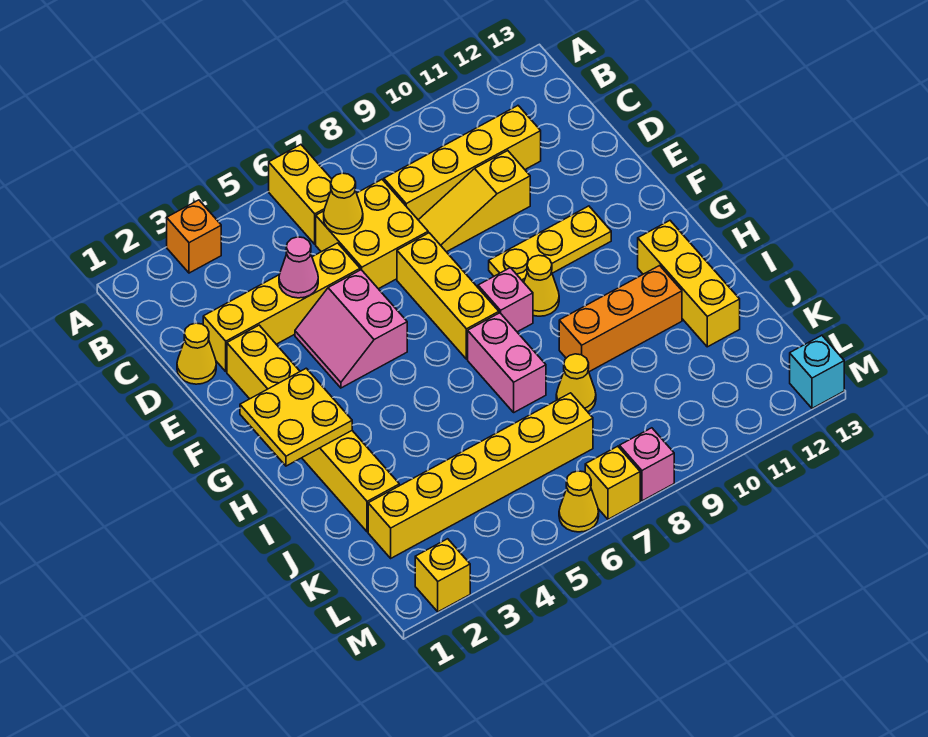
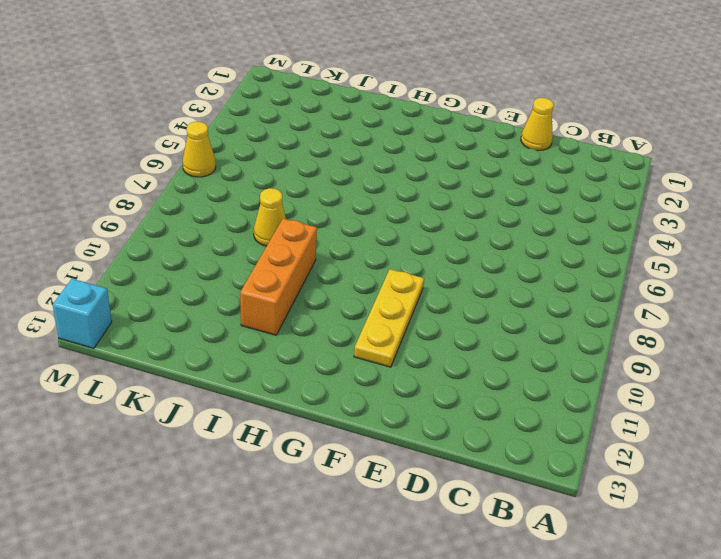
none -> orange brick A3 level 1
none -> yellow brick A6:B6 level 1
none -> yellow brick C6:D7 level 1

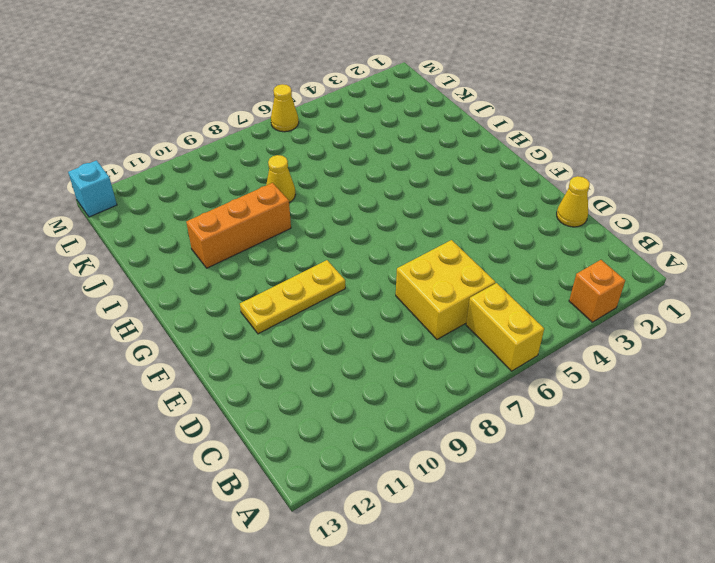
none -> yellow brick C8:C11 level 1
none -> yellow brick D2:D5 level 1
none -> yellow slope D8:D10 level 1 top 10

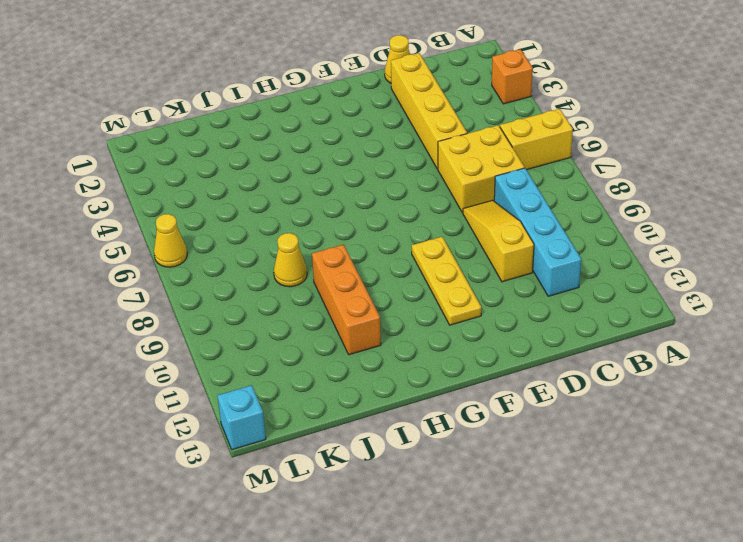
cyan brick C8:C11 level 1 -> yellow brick C8:C11 level 1
none -> yellow brick E2:J2 level 1
none -> pink slope E4:F5 level 1 top 5
none -> yellow brick E7:G7 level 1

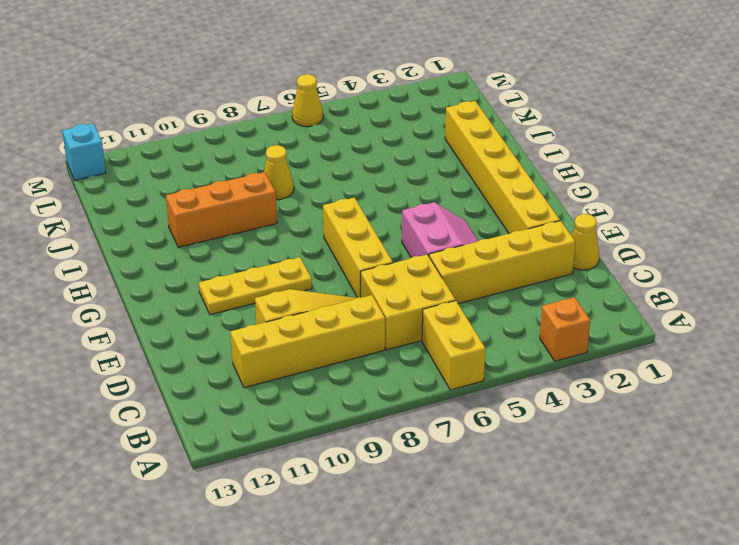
none -> pink brick G8 level 1
none -> yellow cone G9 level 1
none -> pink brick H7:I7 level 1

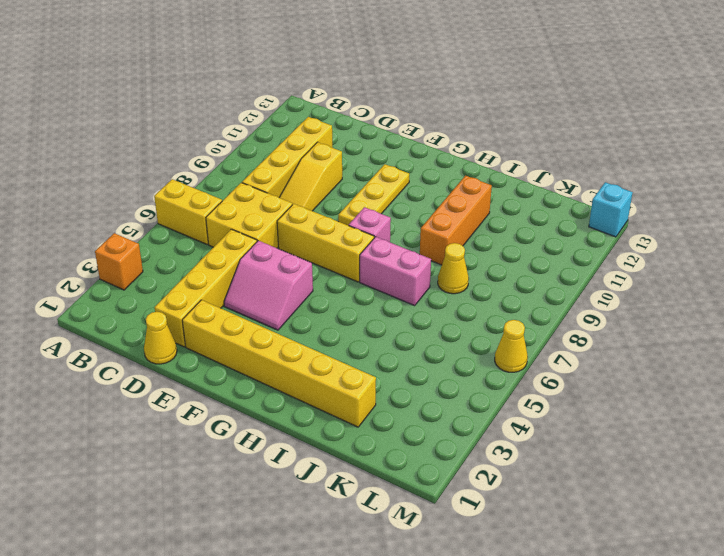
none -> yellow cone G9 level 1
none -> yellow brick H12:J12 level 1
none -> yellow brick K2:K7 level 1

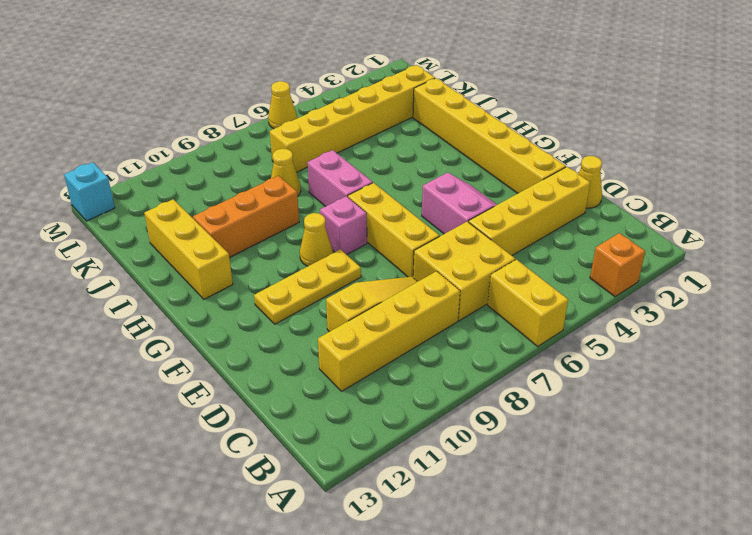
none -> yellow brick M2 level 1
none -> yellow brick M7 level 1
none -> pink brick M8 level 1

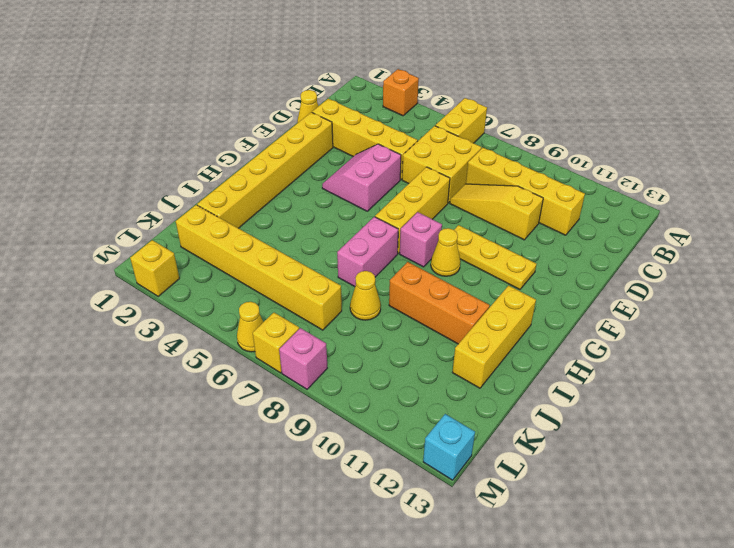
none -> yellow cone C6 level 2
none -> pink cone D4 level 2
none -> yellow plate G1:H2 level 2

